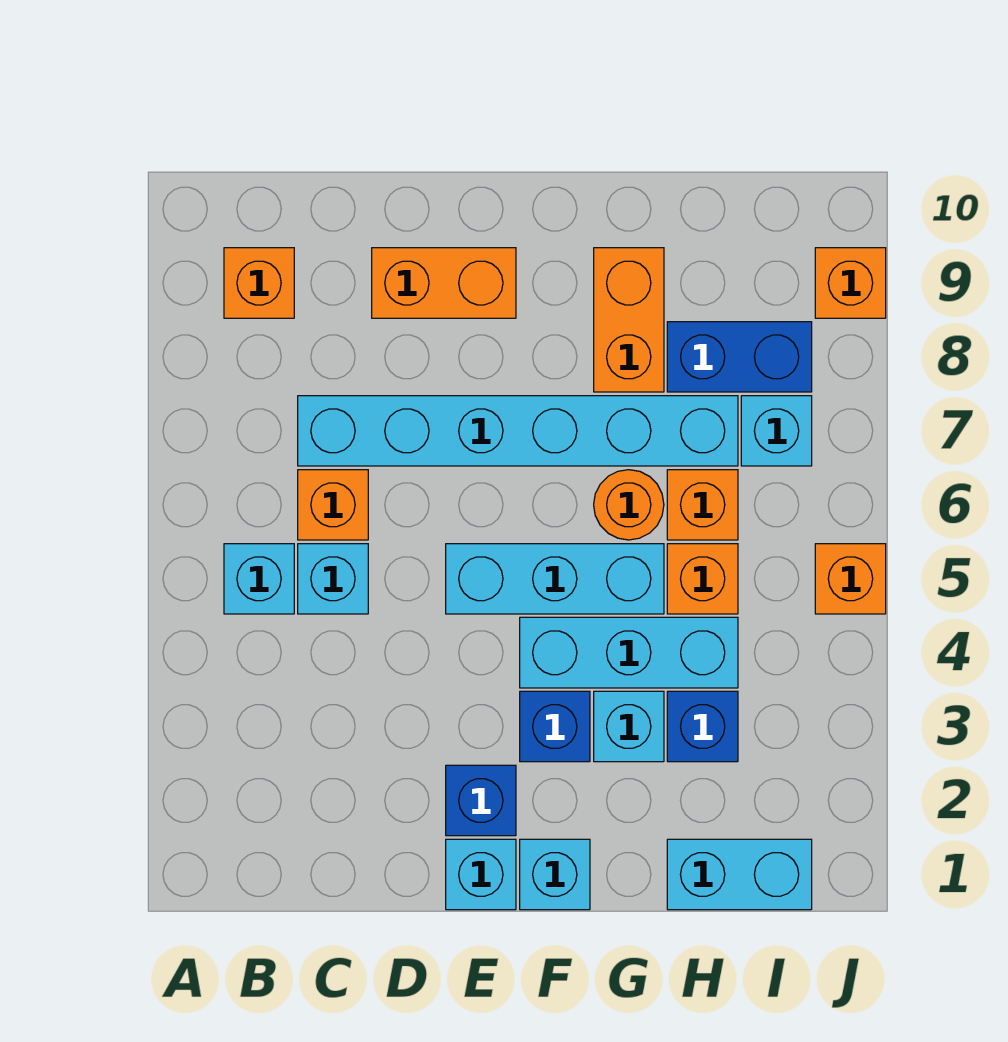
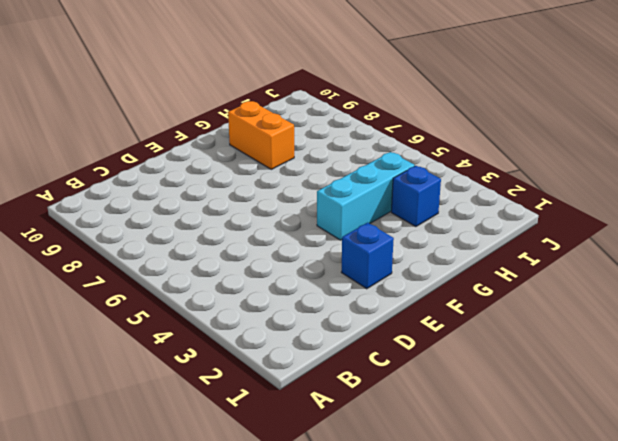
none -> cyan brick B5 level 1
none -> orange brick B9 level 1
none -> cyan brick C5 level 1

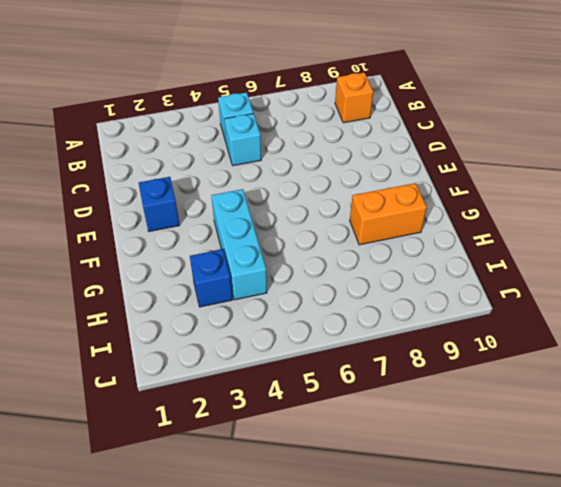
none -> orange brick C6 level 1
none -> cyan brick C7:H7 level 1
none -> orange brick D9:E9 level 1

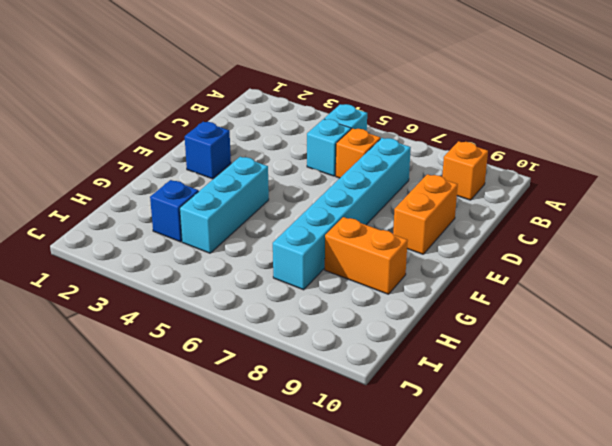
none -> cyan brick E1 level 1
none -> cyan brick E5:G5 level 1
none -> cyan brick F1 level 1

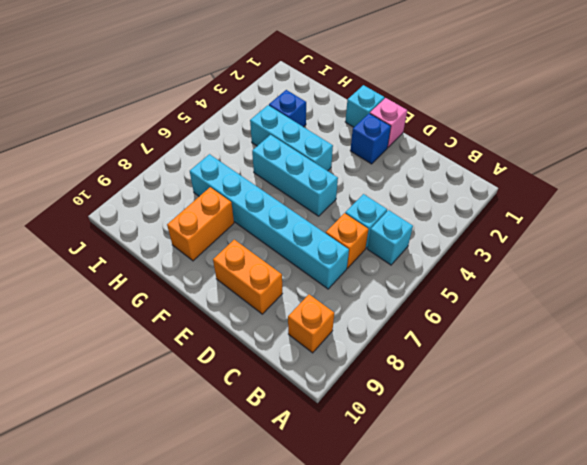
pink brick E1 level 1 -> cyan brick E1 level 1
none -> blue brick F3 level 1
none -> cyan brick G3 level 1
none -> orange round brick G6 level 1

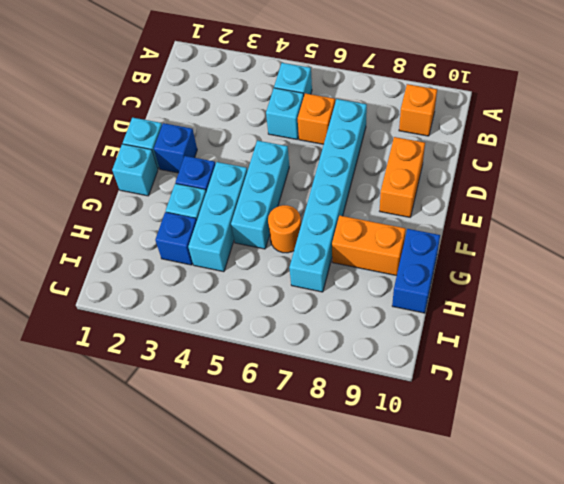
blue brick G10:H10 level 1 -> blue brick H8:I8 level 1
none -> cyan brick H1:I1 level 1
none -> orange brick H5 level 1
none -> orange brick H6 level 1

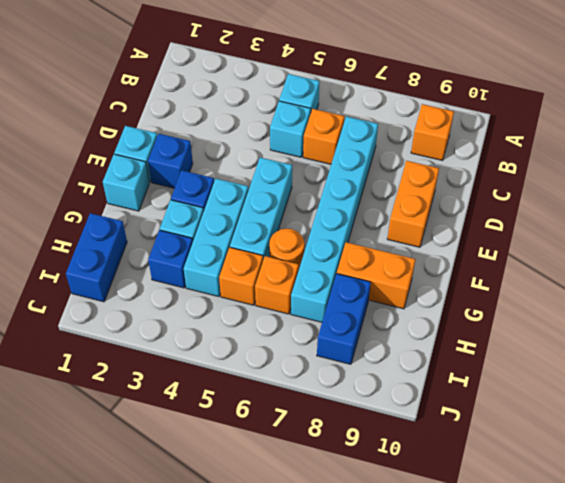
blue brick H1:I1 level 1 -> cyan brick H1:I1 level 1
none -> cyan brick I7 level 1
none -> orange brick J5 level 1
none -> orange brick J9 level 1

